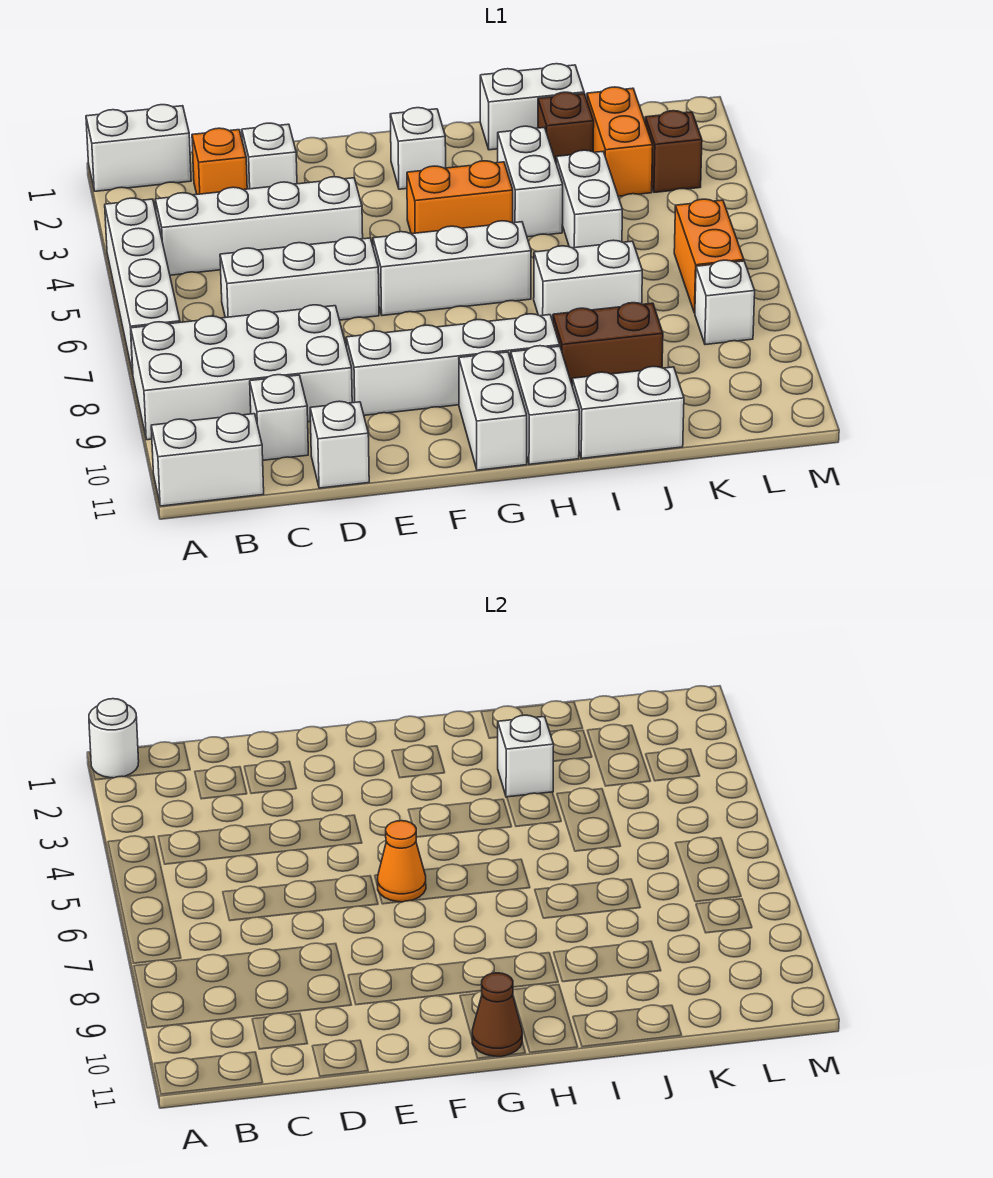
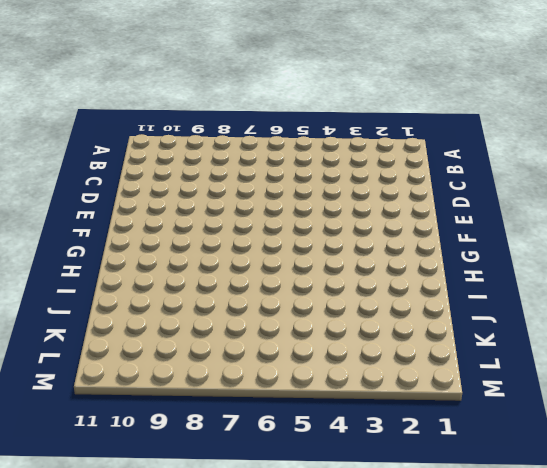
none -> white brick A1:B1 level 1
none -> white brick A4:A7 level 1
none -> white brick A8:D9 level 1
none -> white brick A11:B11 level 1

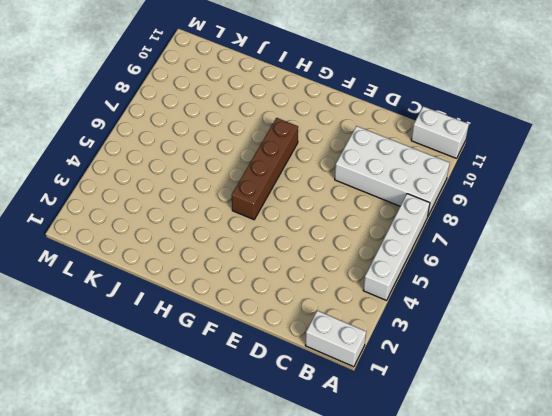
brown brick G5:G8 level 1 -> white brick F6:H6 level 1
none -> white brick B4:E4 level 1
none -> orange brick C2 level 1
none -> white brick C6:E6 level 1
none -> white brick C10 level 1

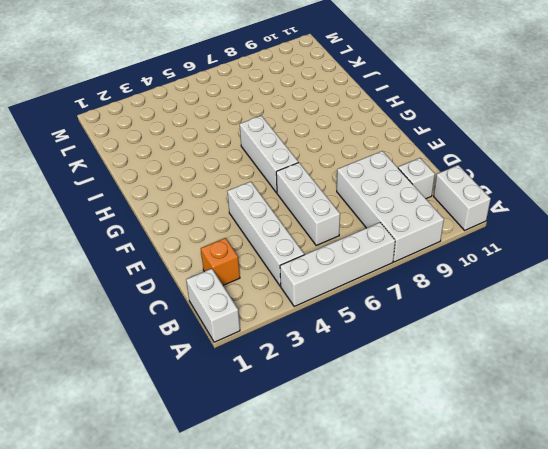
none -> white brick D2 level 1
none -> white brick D11 level 1
none -> white brick E9:H9 level 1
none -> white brick G2 level 1

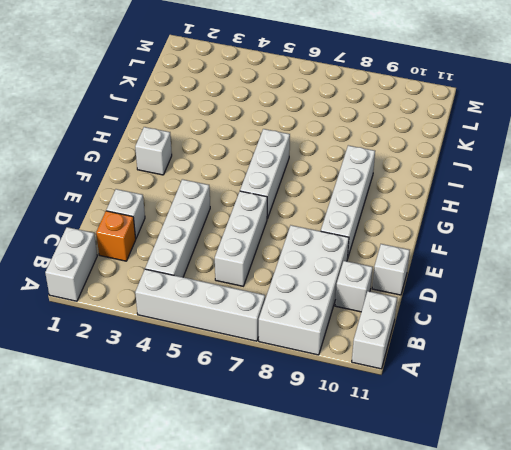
none -> orange brick G4:H4 level 1
none -> white brick G10:G11 level 1
none -> white brick H10:H11 level 1
none -> white brick I1:J1 level 1

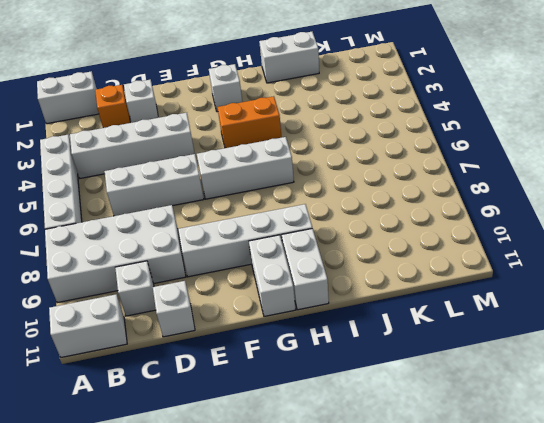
none -> white brick I3:I4 level 1
none -> white brick I7:J7 level 1
none -> brown brick I9:J9 level 1
none -> white brick I11:J11 level 1

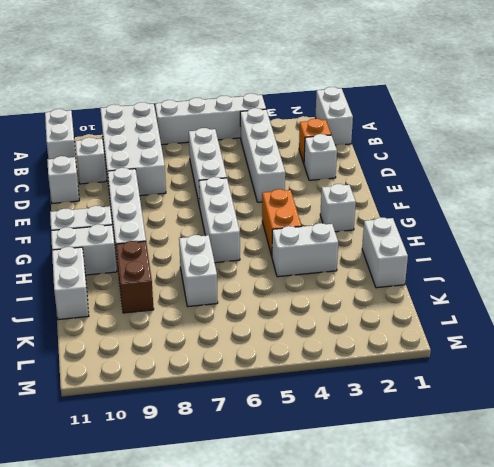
none -> brown brick J2 level 1
none -> white brick J4:J5 level 1
none -> orange brick K2:K3 level 1
none -> brown brick L3 level 1

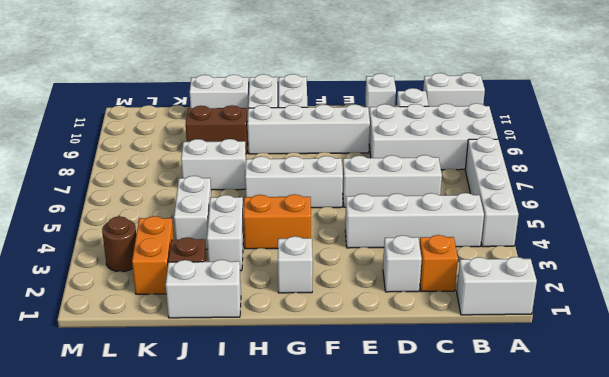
brown round brick L3 level 1 -> brown brick L3 level 1
none -> orange brick L6:L7 level 1
none -> white brick L8 level 1
none -> white round brick A1 level 2
none -> orange cone F6 level 2

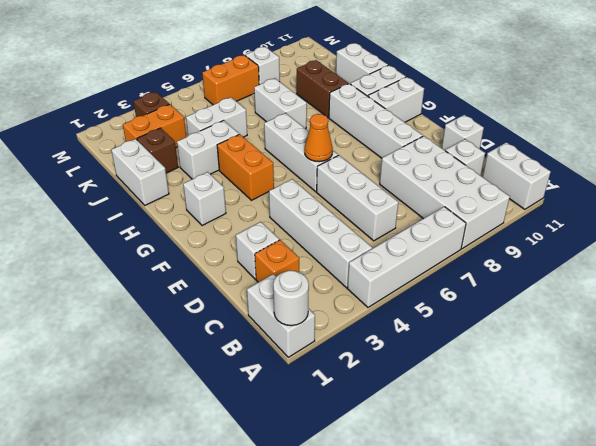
none -> brown cone G11 level 2
none -> white brick I3 level 2

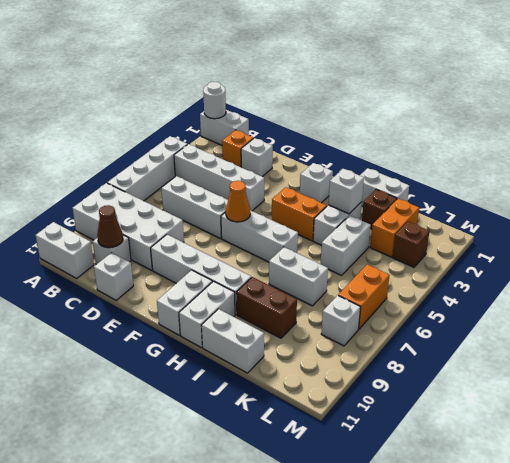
brown cone C10 level 2 -> brown cone G11 level 2

